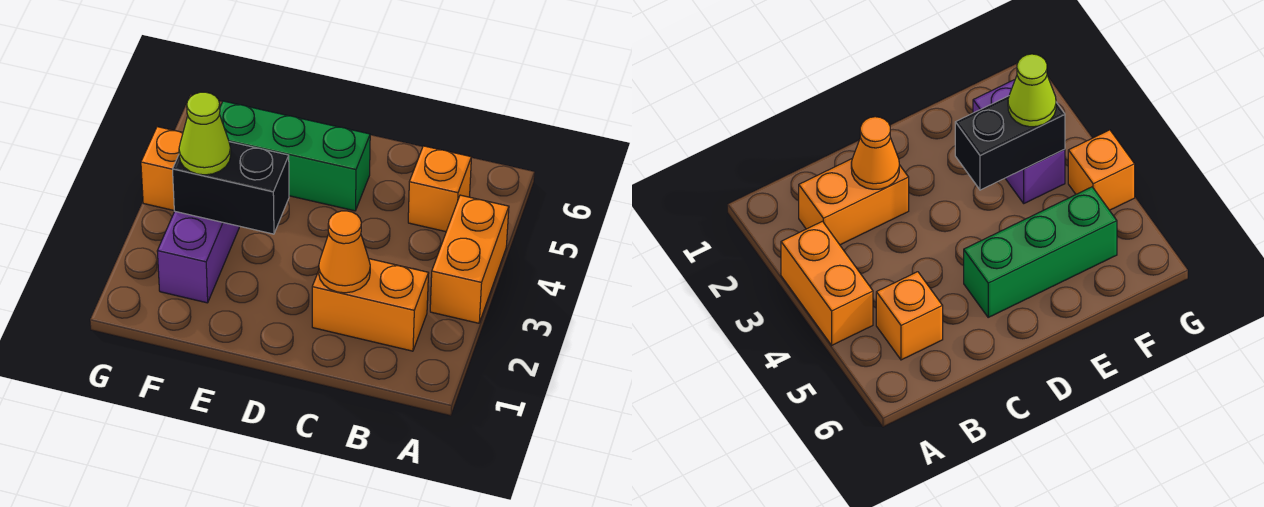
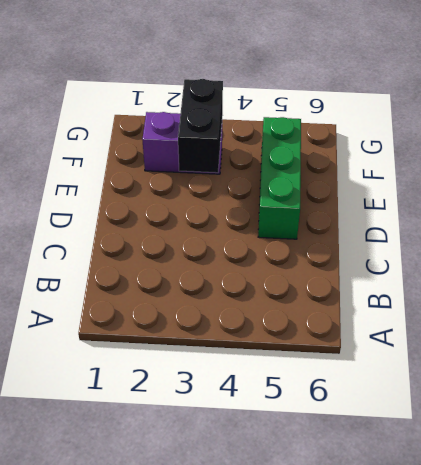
none -> orange brick A3:A4 level 1
none -> orange brick B2:C2 level 1

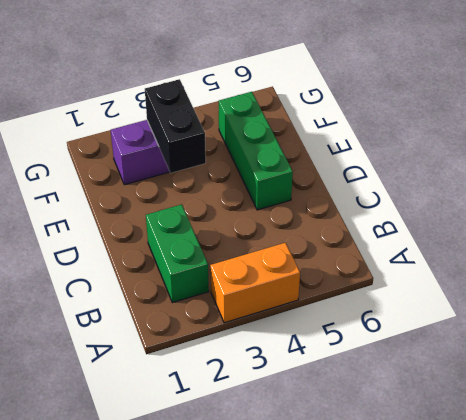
green brick B2:C2 level 1 -> orange brick B2:C2 level 1
none -> orange brick B5 level 1
none -> orange brick G4 level 1

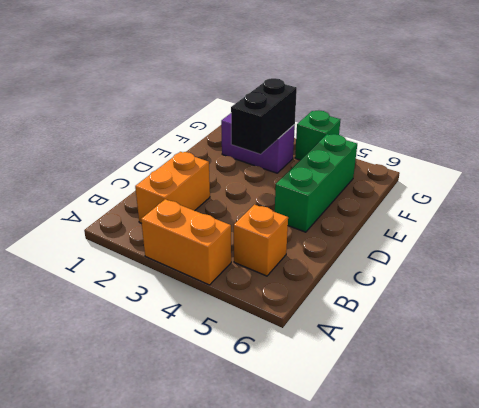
green brick G4 level 1 -> orange brick G4 level 1
none -> orange cone C2 level 2
none -> lime cone F3 level 3

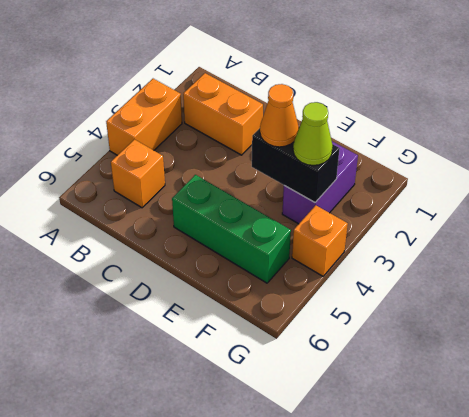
orange cone E3 level 3 -> orange cone C2 level 2

